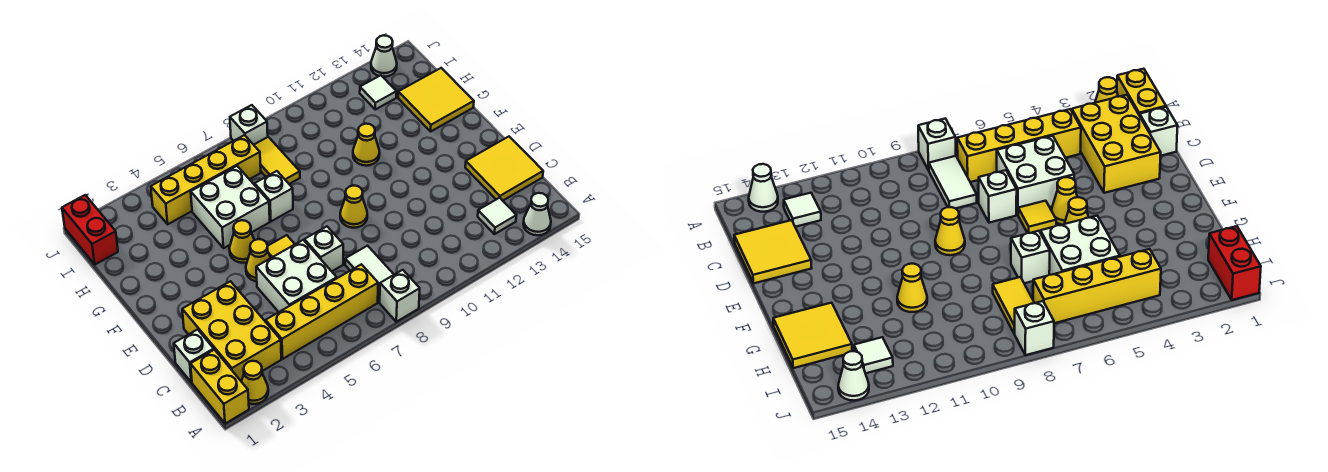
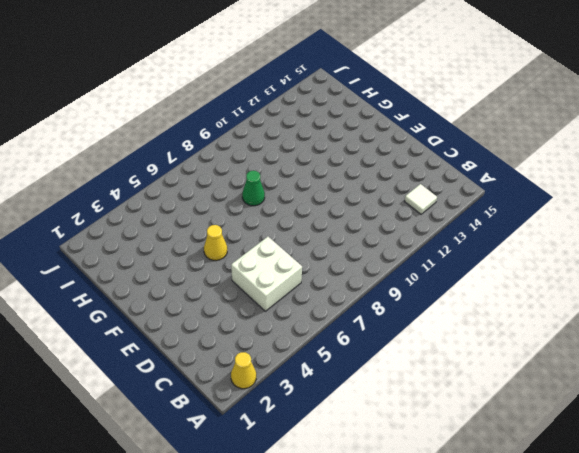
green cone G8 level 1 -> none
none -> yellow brick A1:B1 level 1
none -> white brick A8 level 1
none -> white cone A14 level 1

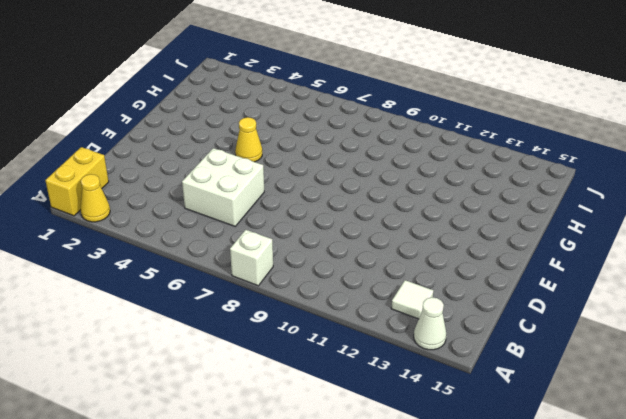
none -> yellow brick B2:D3 level 1
none -> yellow brick B4:B7 level 1
none -> white tile B8:C8 level 1

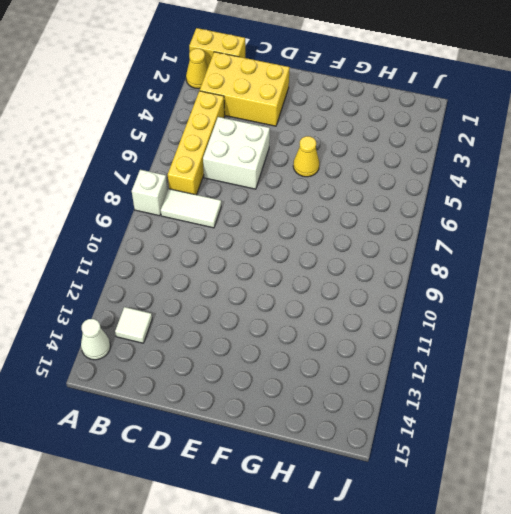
none -> white brick C1 level 1
none -> yellow tile C14:D15 level 1
none -> white brick D7 level 1

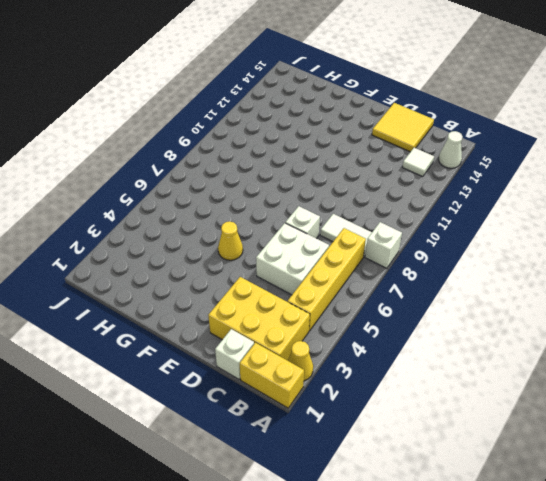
none -> yellow cone E5 level 1
none -> yellow tile E6 level 1
none -> yellow cone E9 level 1

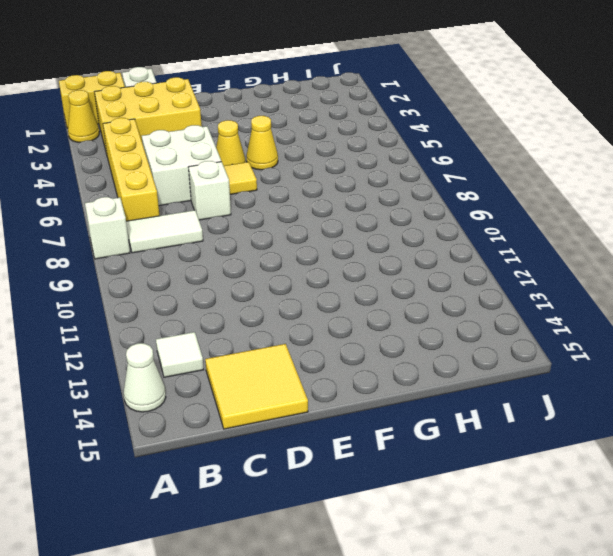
none -> yellow cone E9 level 1
none -> white brick G5:H6 level 1
none -> white brick G7 level 1

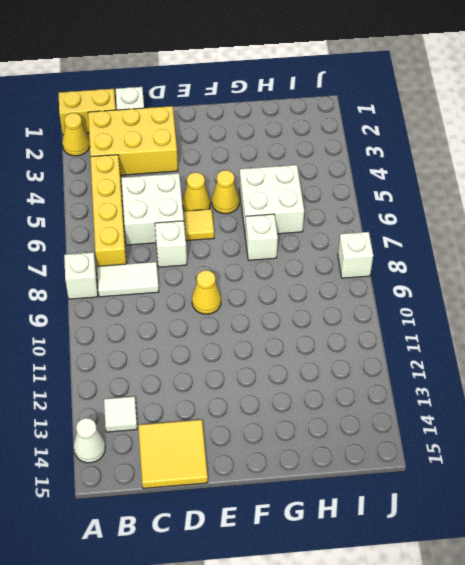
none -> yellow cone G11 level 1
none -> yellow tile G14:H15 level 1
none -> yellow tile H8:I8 level 1

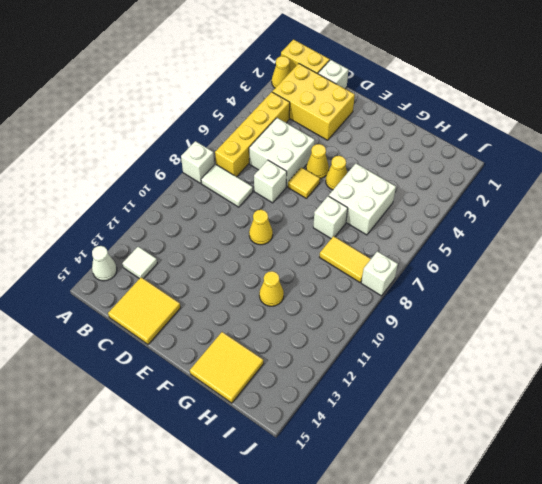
none -> red brick I1:J1 level 1
none -> yellow brick I4:I7 level 1
none -> white tile I13 level 1

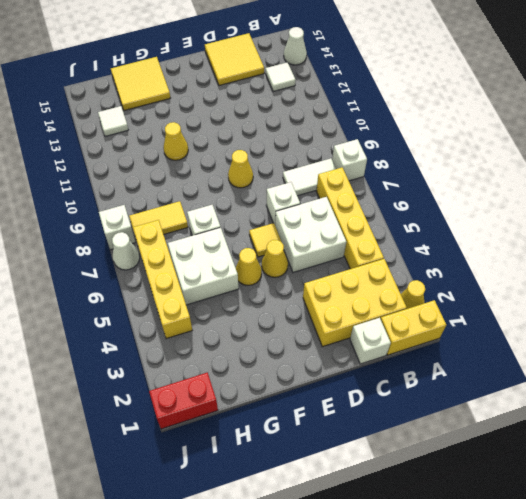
white cone J7 level 1 -> white cone J14 level 1

